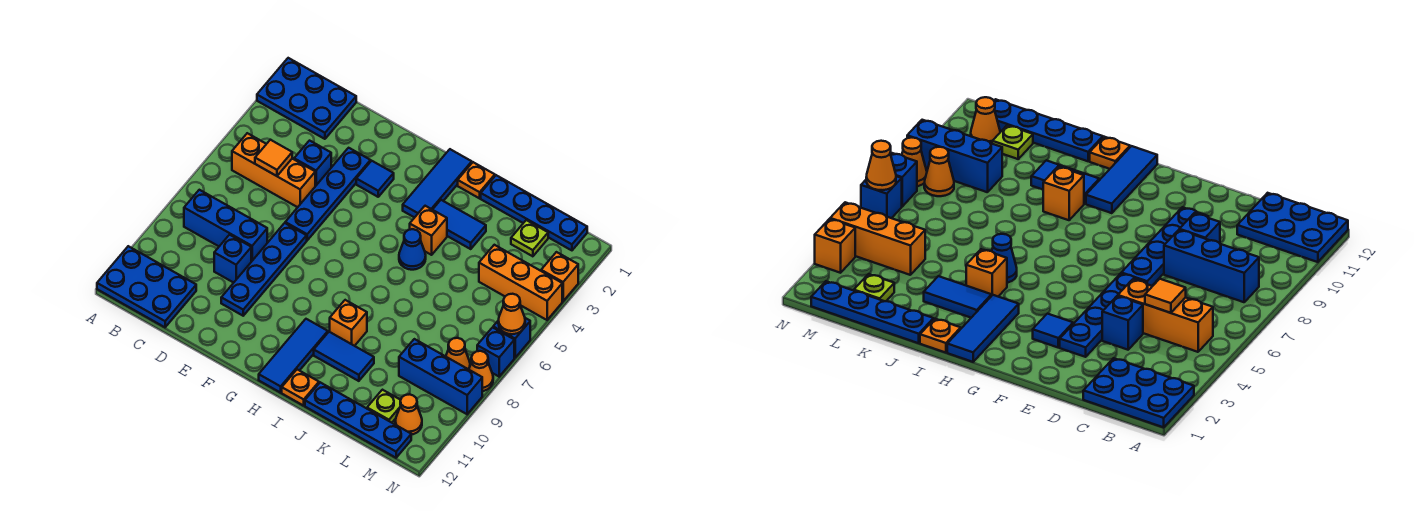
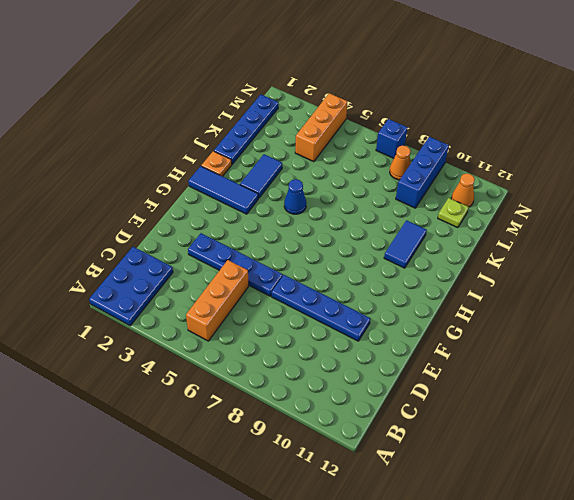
none -> blue plate A11:C12 level 1
none -> blue brick B8:D8 level 1
none -> blue brick D4 level 1
none -> blue brick D9 level 1

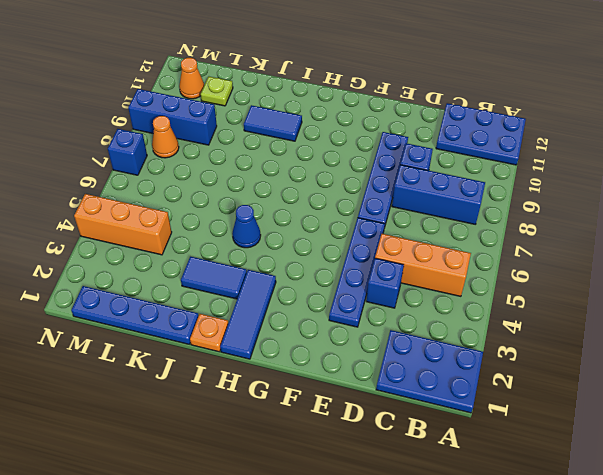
none -> blue tile F3 level 1
none -> blue tile H10:H12 level 1
none -> orange brick I4 level 1
none -> orange brick I9 level 1

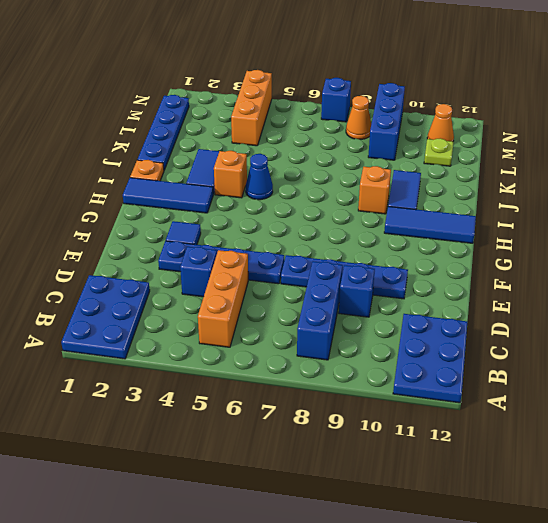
none -> orange plate I12 level 1
none -> blue plate J12:M12 level 1
none -> lime plate L2 level 1
none -> orange brick N3 level 1

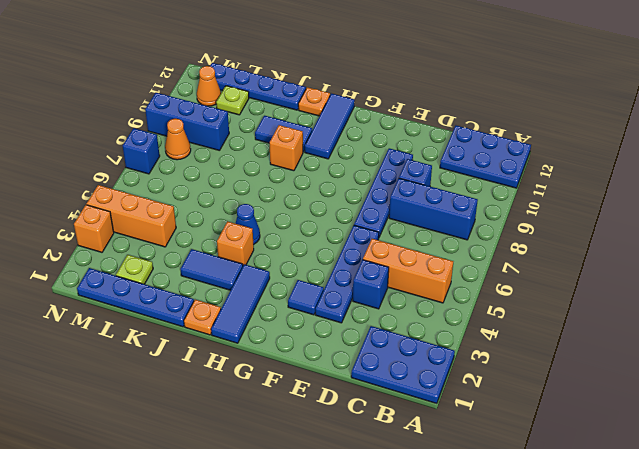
none -> blue brick N6 level 1
none -> orange cone N8 level 1
none -> orange tile C5 level 2
none -> orange cone N6 level 2

